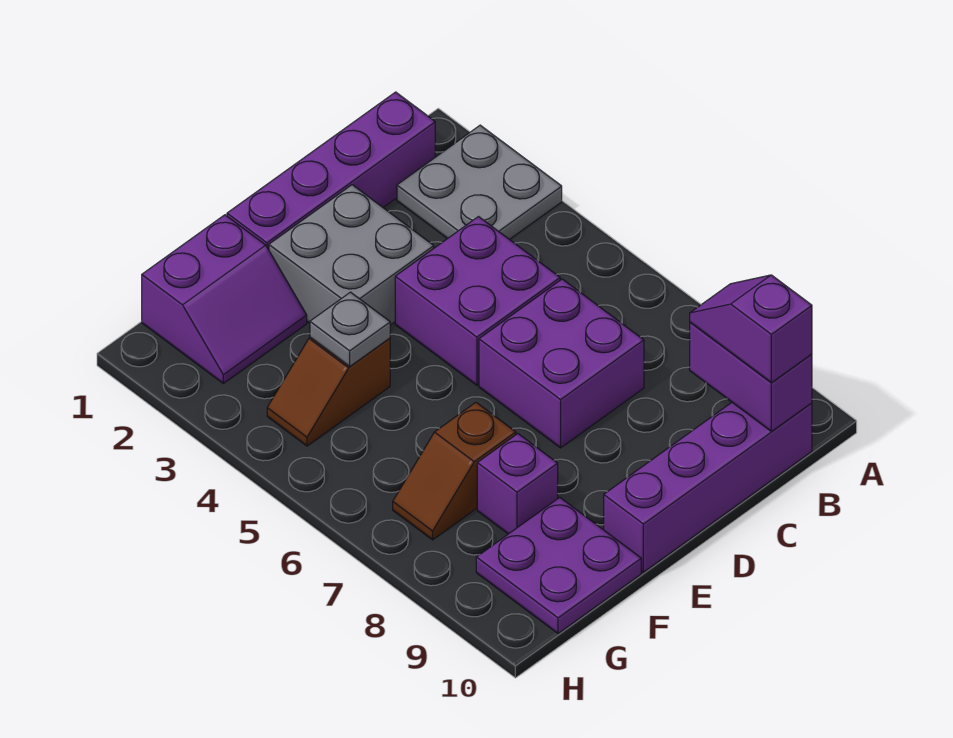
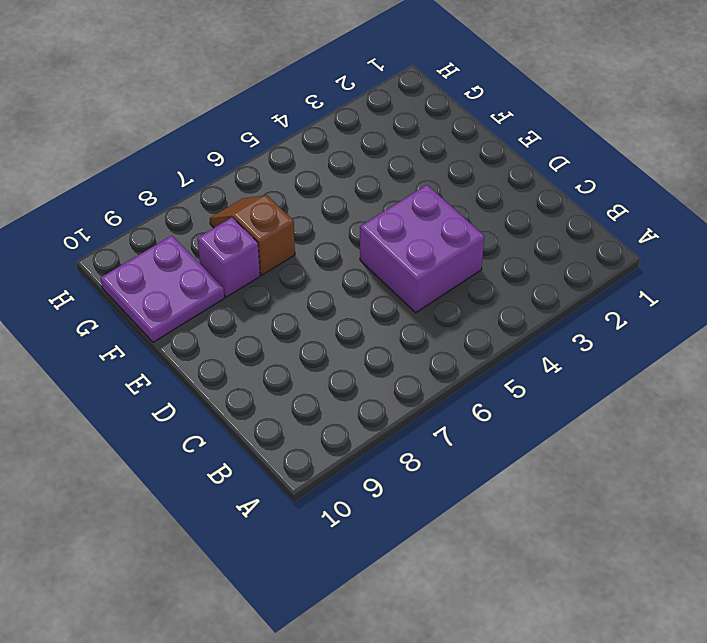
none -> grey plate A2:B3 level 1
none -> purple brick B1:E1 level 1
none -> purple brick B10:E10 level 1

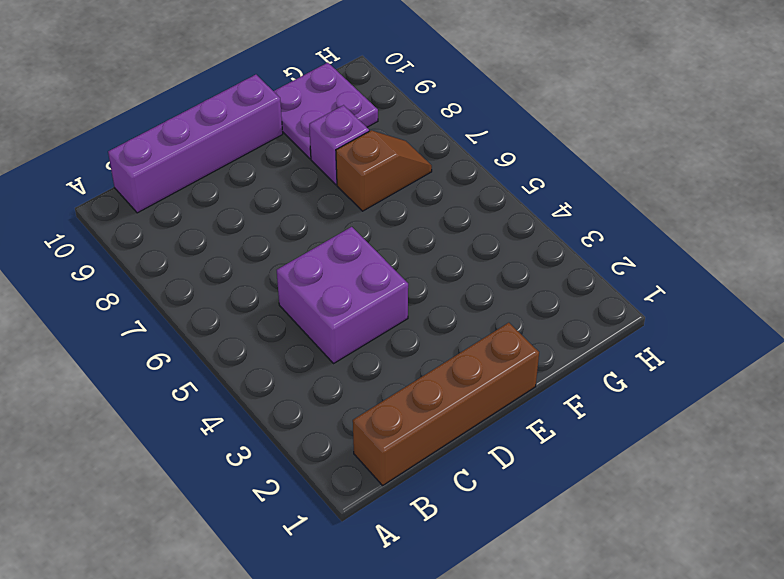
brown brick B1:E1 level 1 -> purple brick B1:E1 level 1
none -> grey plate A2:B3 level 1
none -> purple brick C6:D7 level 1
none -> grey brick D2:E3 level 1

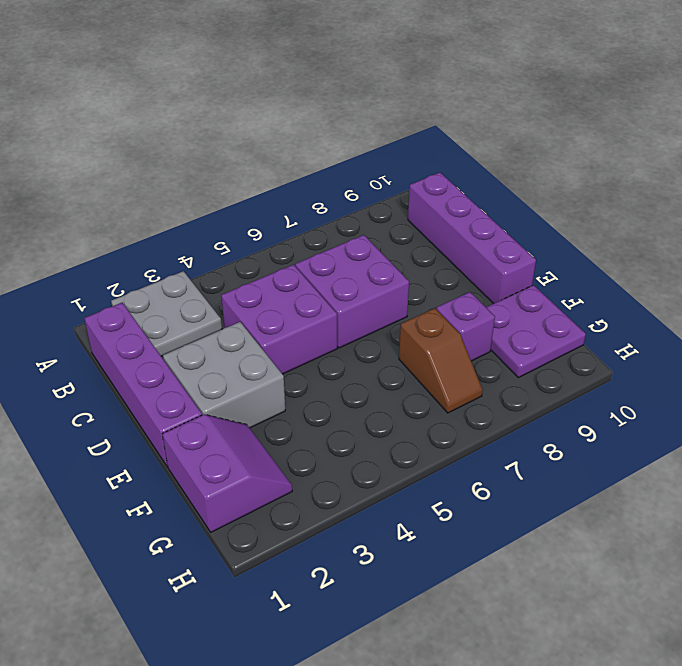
none -> brown slope F4:G4 level 1 top F
none -> purple brick B9:B10 level 2
none -> grey plate F4 level 2

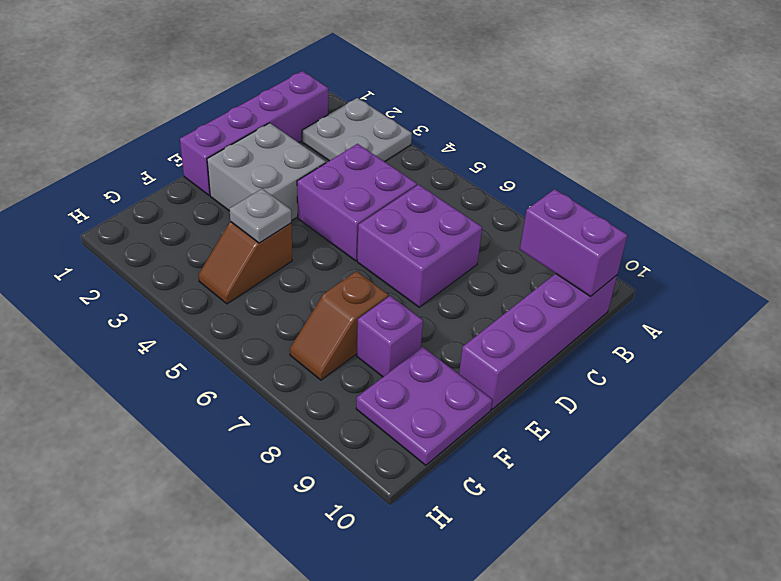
none -> purple slope F1:G2 level 1 top 1
none -> purple slope B9:B10 level 3 top 10

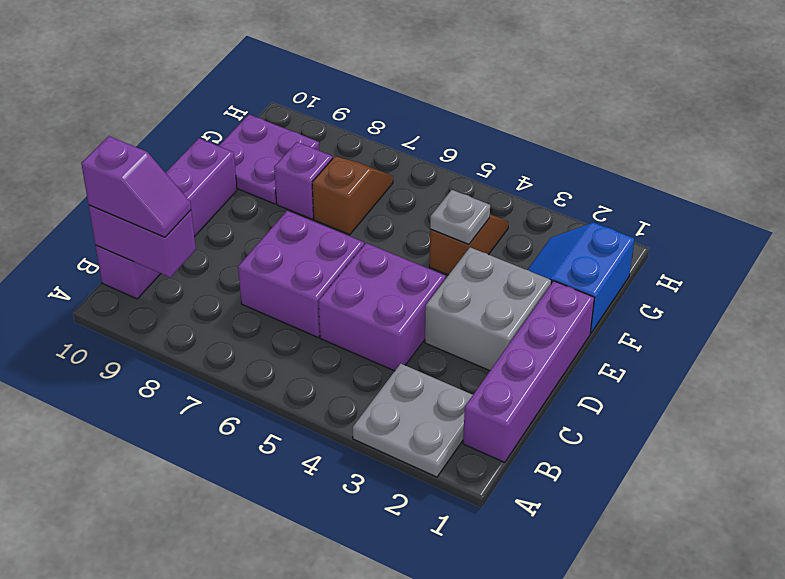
blue slope F1:G2 level 1 top 1 -> purple slope F1:G2 level 1 top 1

